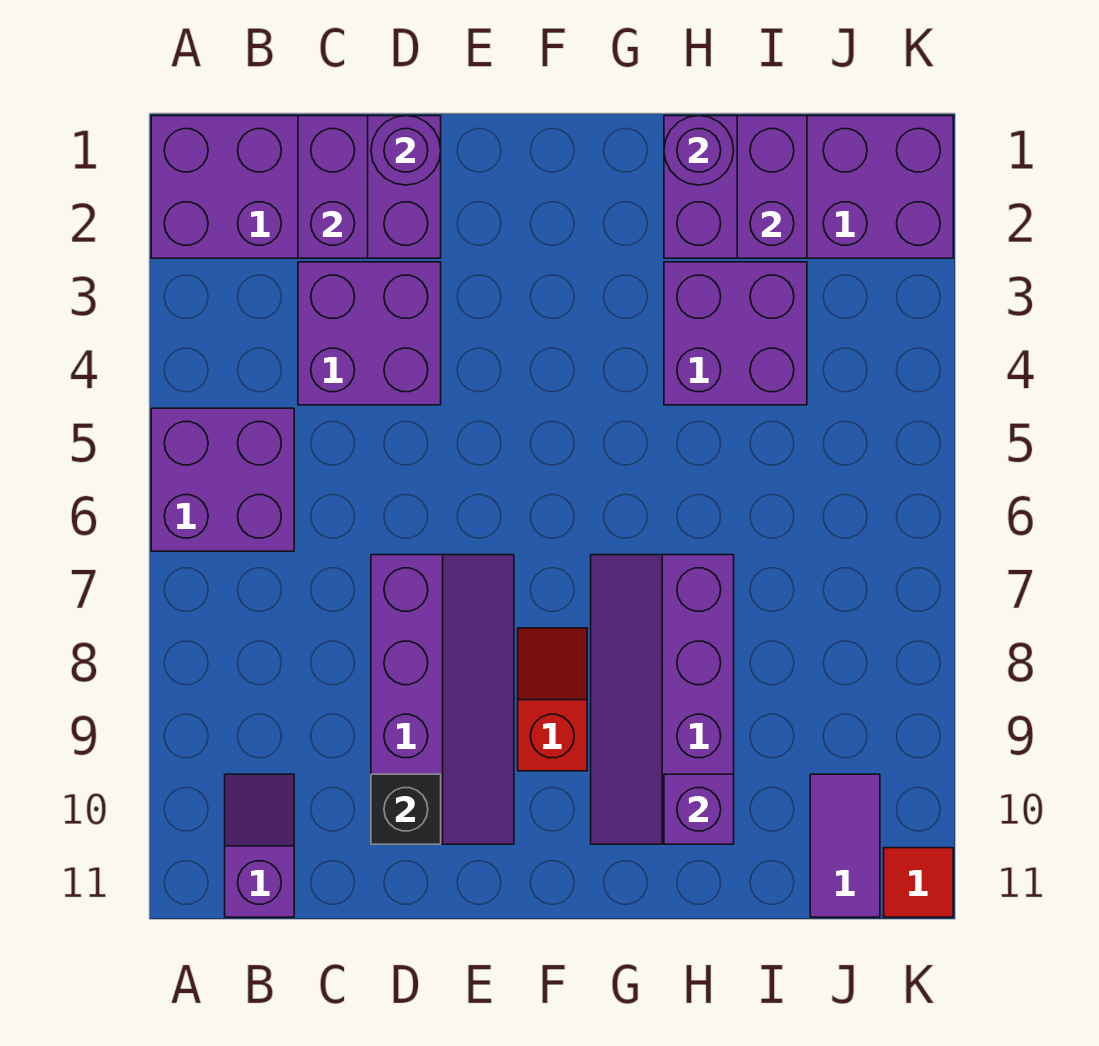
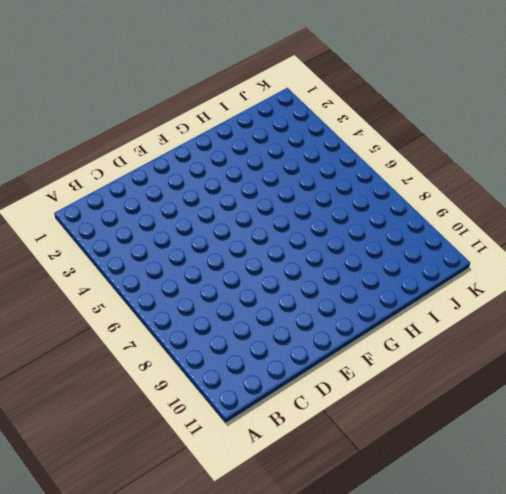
none -> purple brick A1:D2 level 1
none -> purple brick A5:B6 level 1
none -> purple slope B10:B11 level 1 top 11

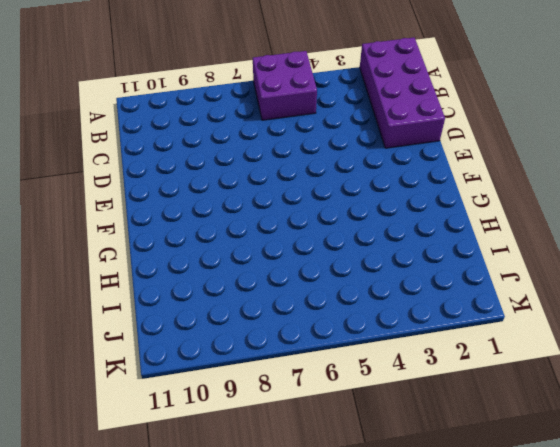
none -> purple slope B10:B11 level 1 top 11
none -> purple brick C3:D4 level 1
none -> purple slope D7:E10 level 1 top D

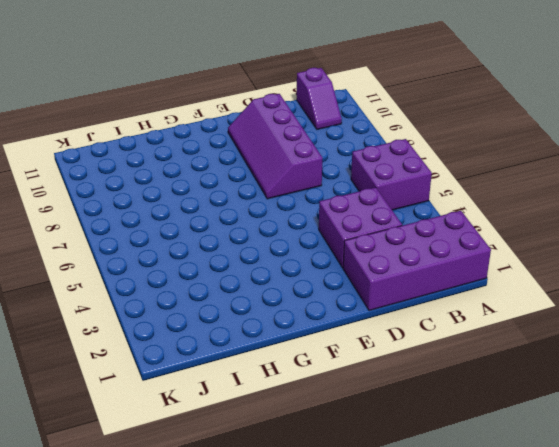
none -> red slope F8:F9 level 1 top 9
none -> purple slope G7:H10 level 1 top H
none -> purple brick H1:K2 level 1

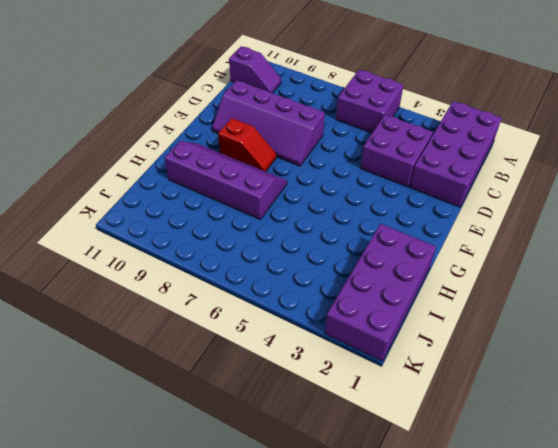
none -> purple brick H3:I4 level 1
none -> purple tile J10:J11 level 1
none -> red tile K11 level 1

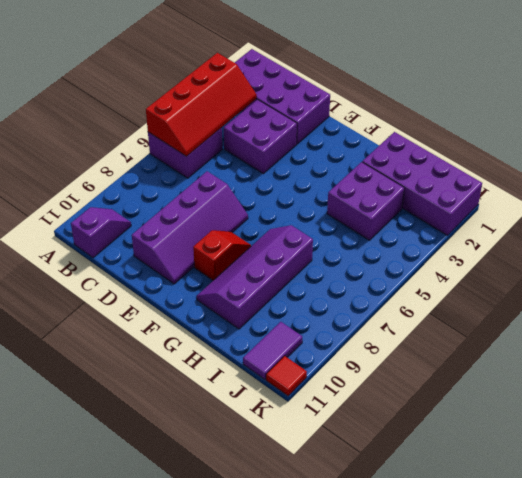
red slope A3:B6 level 2 top A -> none
none -> purple brick C1:C2 level 2
none -> purple round brick D1 level 2
none -> black brick D10 level 2

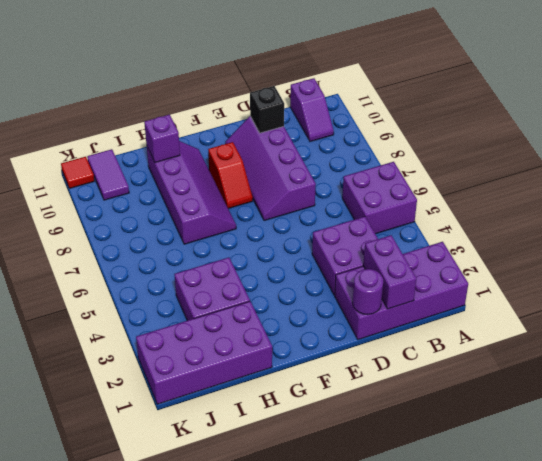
none -> purple round brick H1 level 2
none -> purple brick I1:I2 level 2

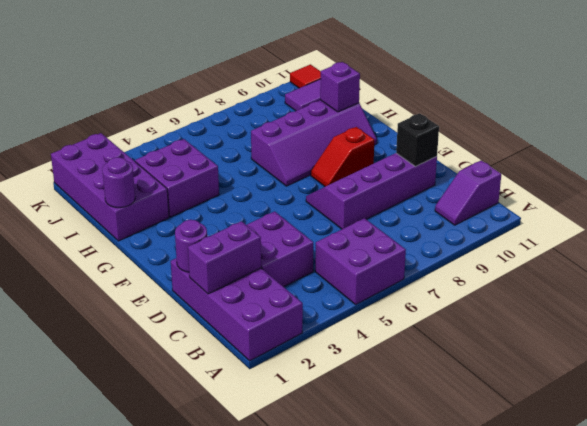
none -> purple brick I1:I2 level 2

